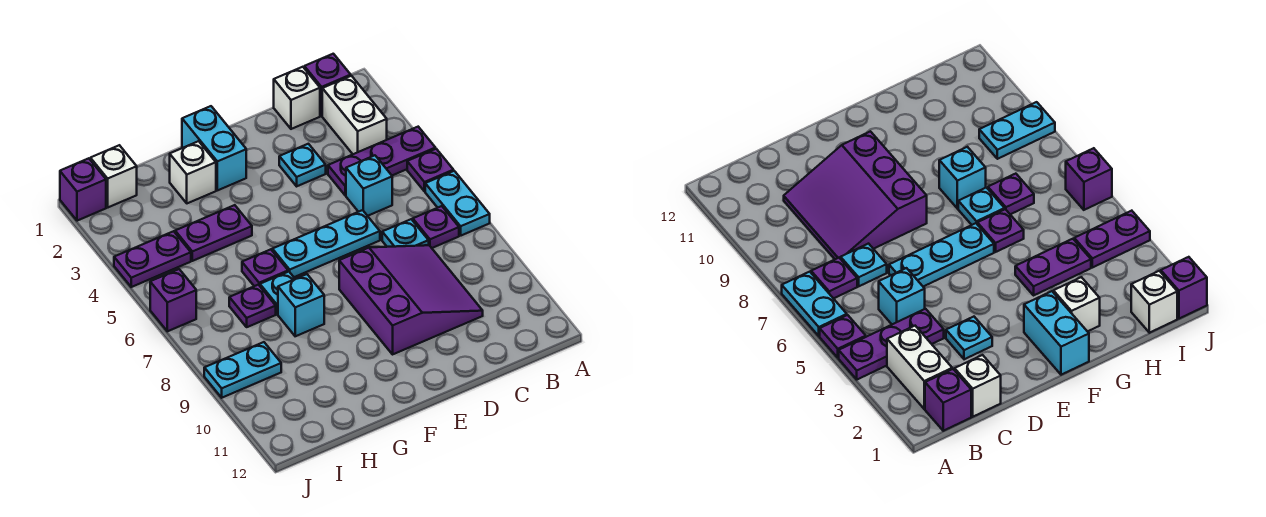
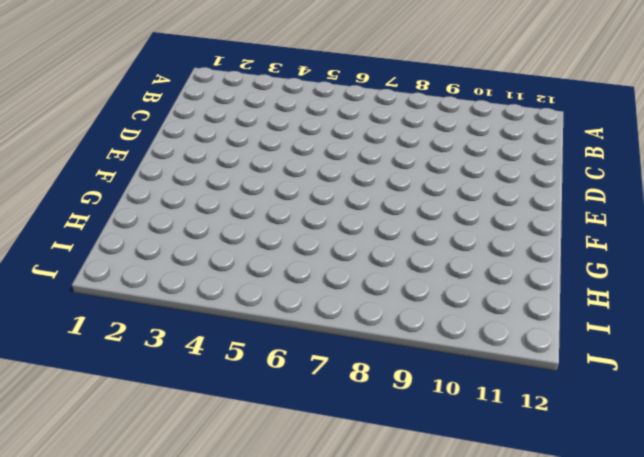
none -> purple plate A4:C4 level 1
none -> purple plate A5 level 1
none -> cyan plate A6:A7 level 1

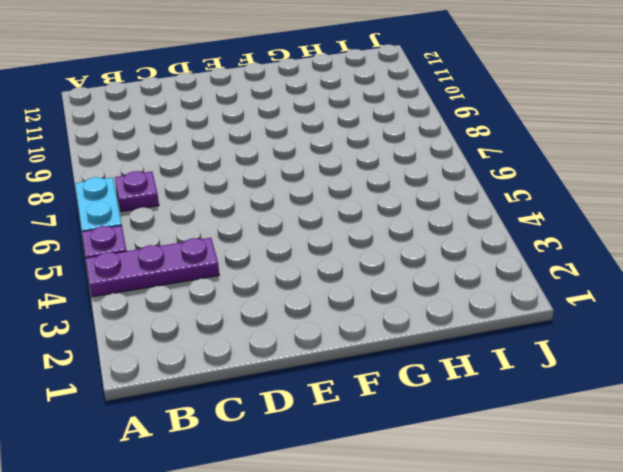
none -> purple brick B1 level 1
none -> white brick B2:B3 level 1
none -> white brick C1 level 1

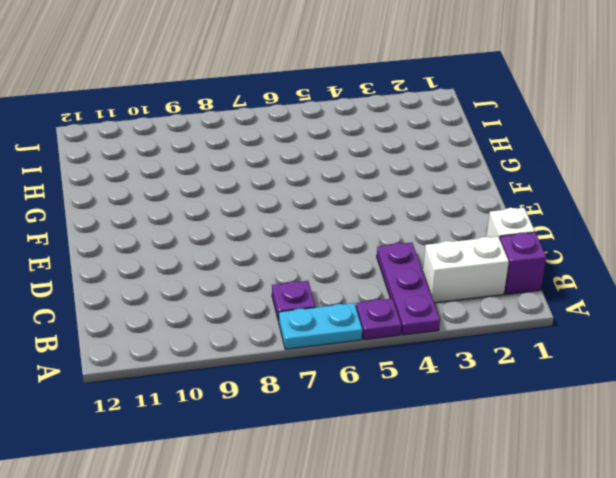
none -> cyan brick C5 level 1
none -> cyan plate C7 level 1
none -> purple slope C8:E10 level 1 top E

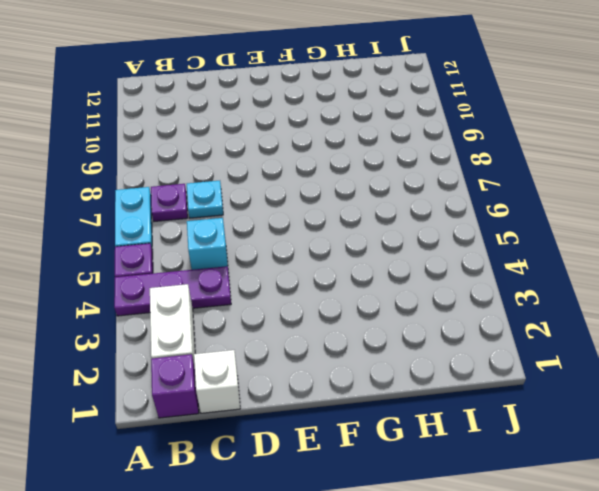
none -> purple slope C8:E10 level 1 top E
none -> cyan plate D3 level 1
none -> cyan plate D6:F6 level 1

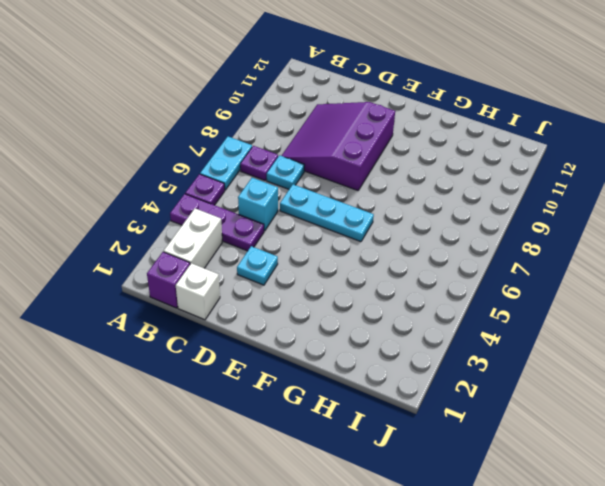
none -> cyan brick F1:F2 level 1
none -> white brick G2 level 1
none -> purple plate G4:H4 level 1

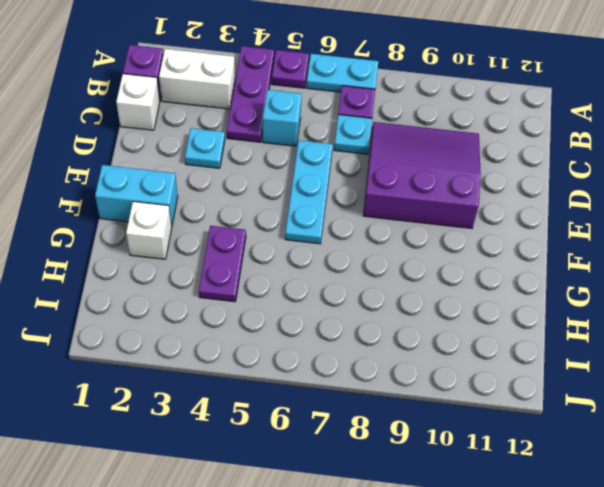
none -> purple plate G6 level 1
none -> cyan plate G7 level 1
none -> cyan brick G8 level 1

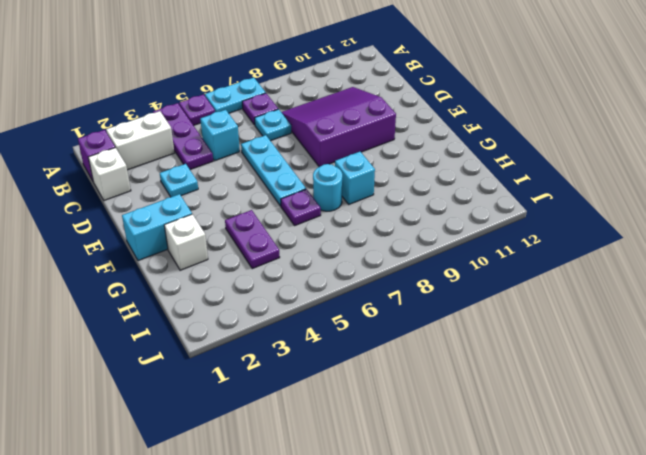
cyan round brick G7 level 1 -> cyan plate G7 level 1
none -> purple plate H7 level 1
none -> white brick I1 level 1
none -> purple plate I4:J4 level 1

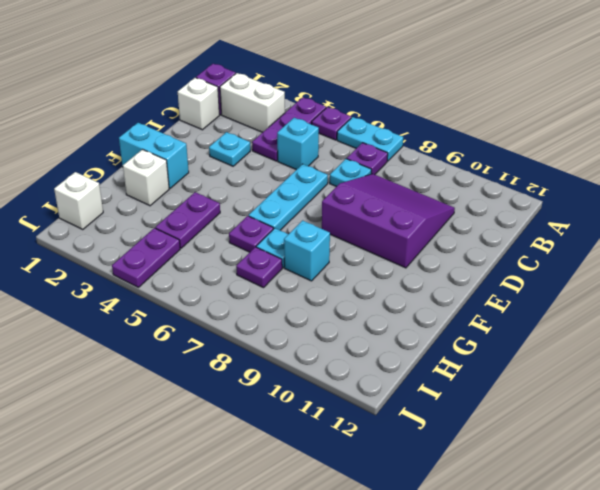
none -> cyan plate I9:J9 level 1
none -> purple brick J1 level 1
none -> purple brick J6 level 1

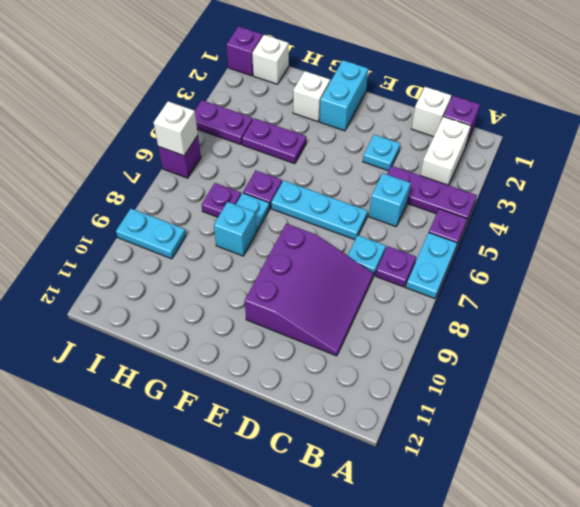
white brick J6 level 2 -> none

